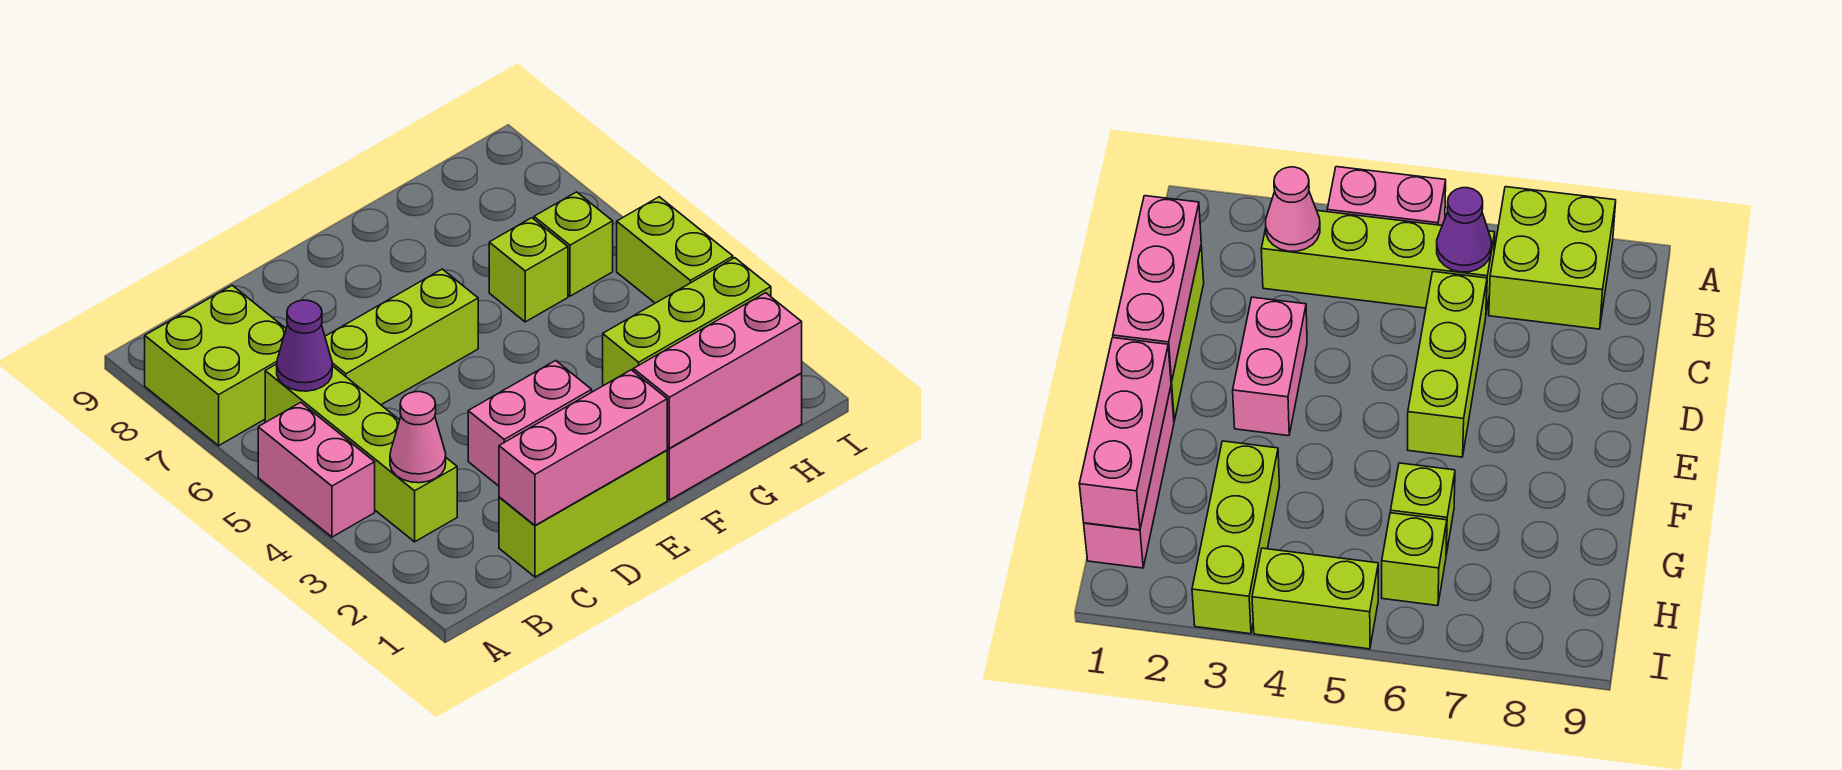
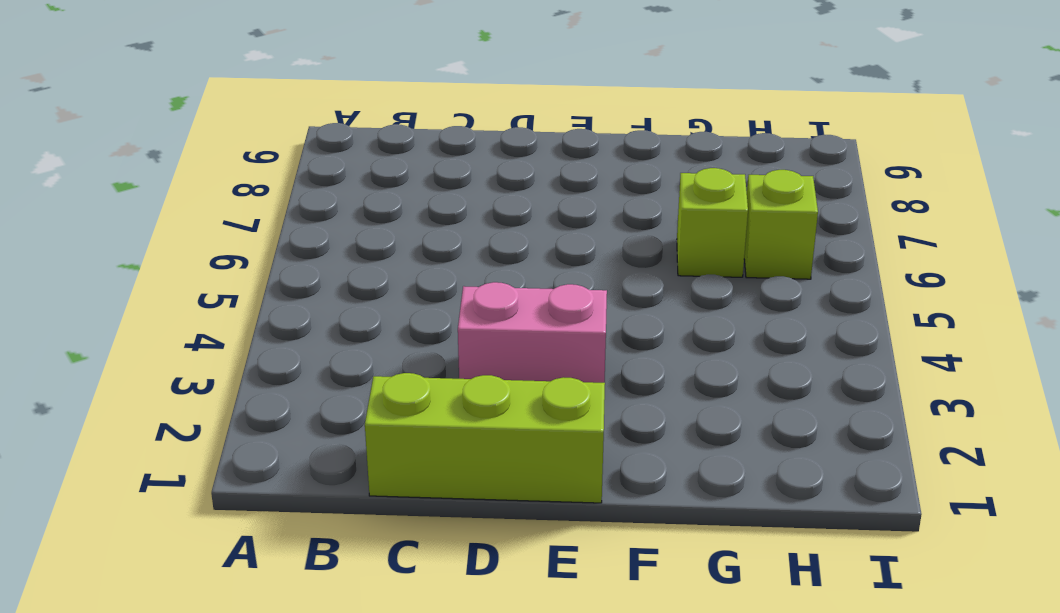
none -> pink brick A4:A5 level 1
none -> lime brick A7:B8 level 1
none -> lime brick B3:B6 level 1

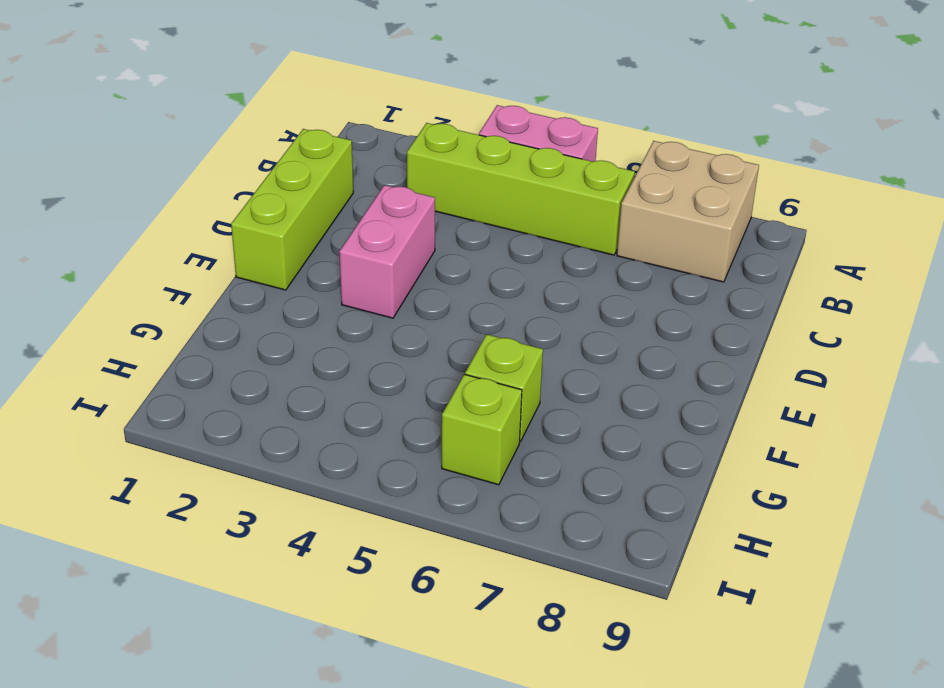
tan brick A7:B8 level 1 -> lime brick A7:B8 level 1
none -> lime brick C6:E6 level 1
none -> pink brick F1:H1 level 1
none -> lime brick G3:I3 level 1

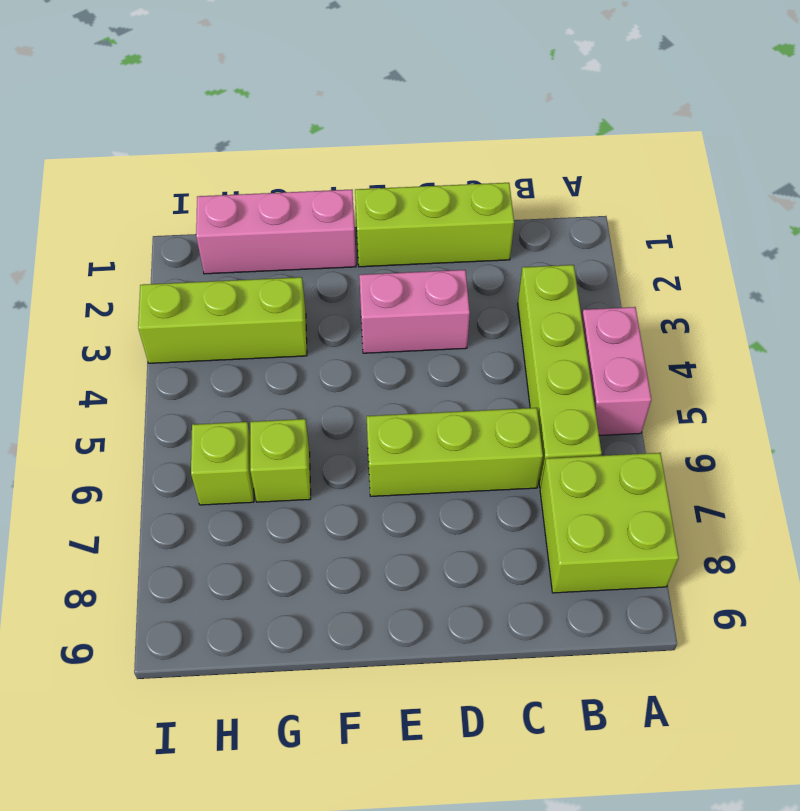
none -> lime brick I4:I5 level 1
none -> pink cone B3 level 2
none -> purple cone B6 level 2

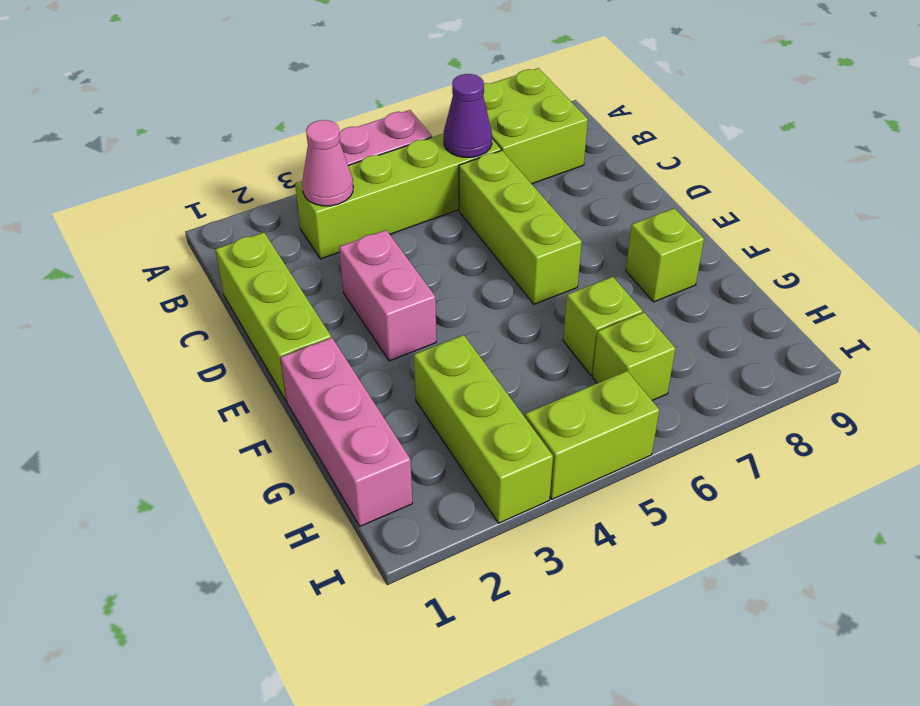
lime brick F8 level 1 -> none
none -> pink brick C1:E1 level 2
none -> pink brick F1:H1 level 2

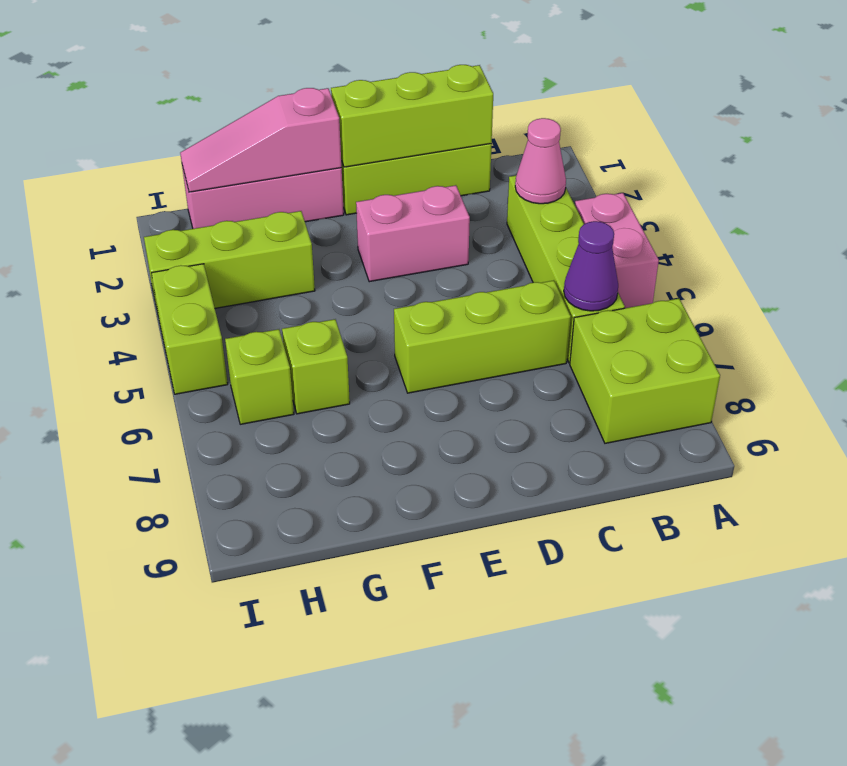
lime brick C1:E1 level 2 -> pink brick C1:E1 level 2
pink slope F1:H1 level 2 top F -> pink brick F1:H1 level 2

